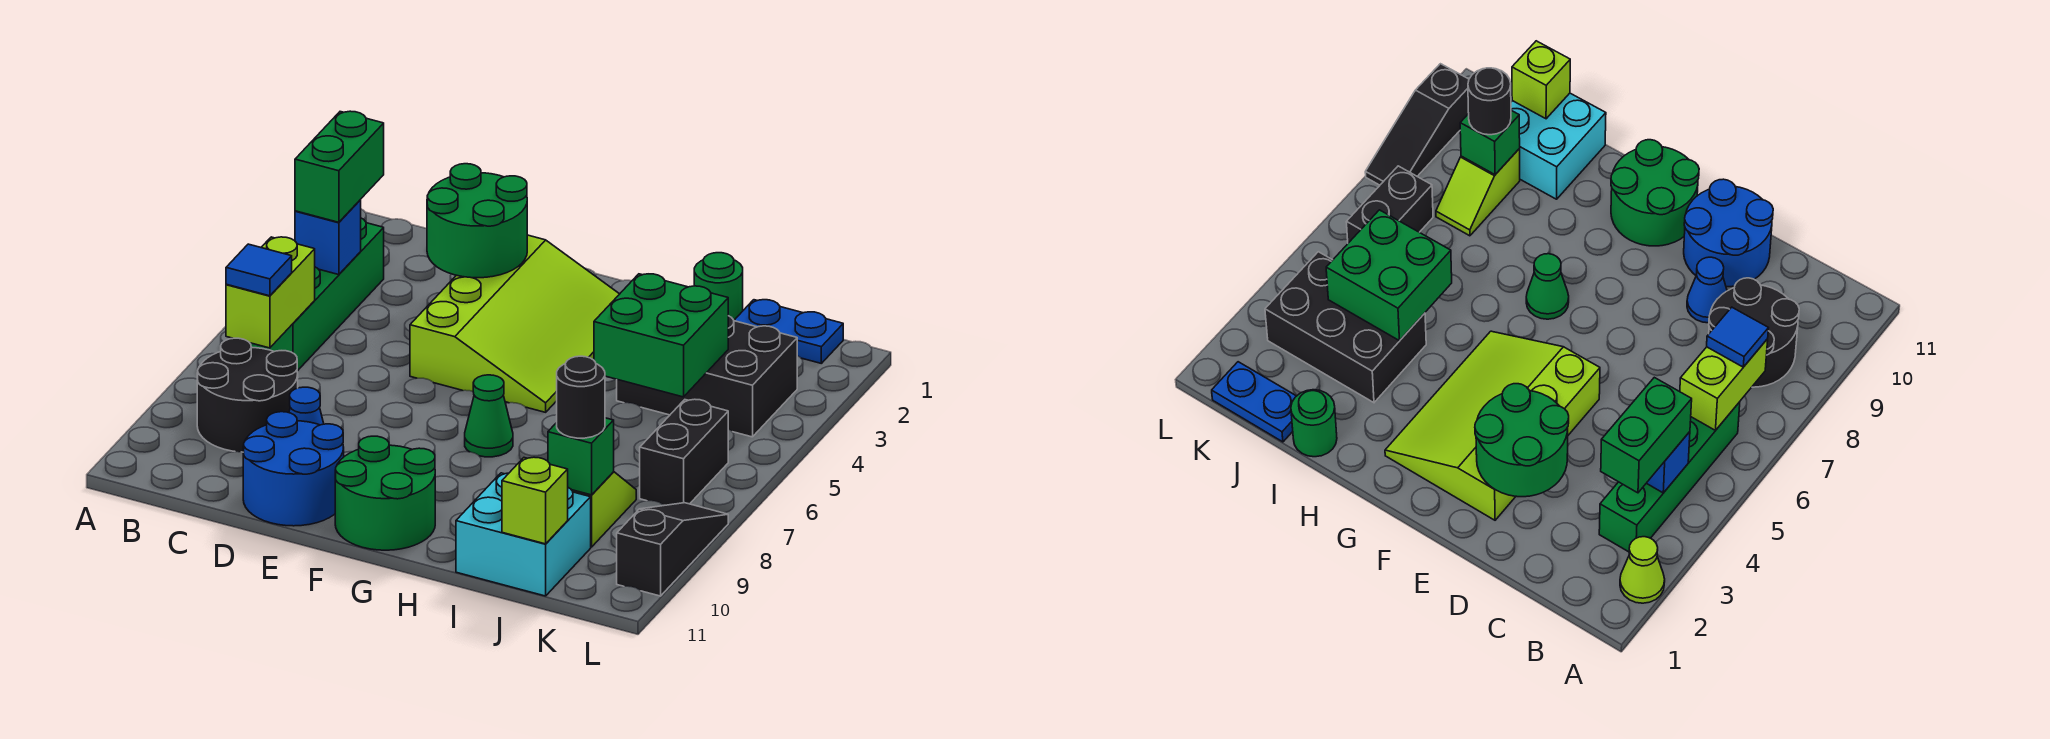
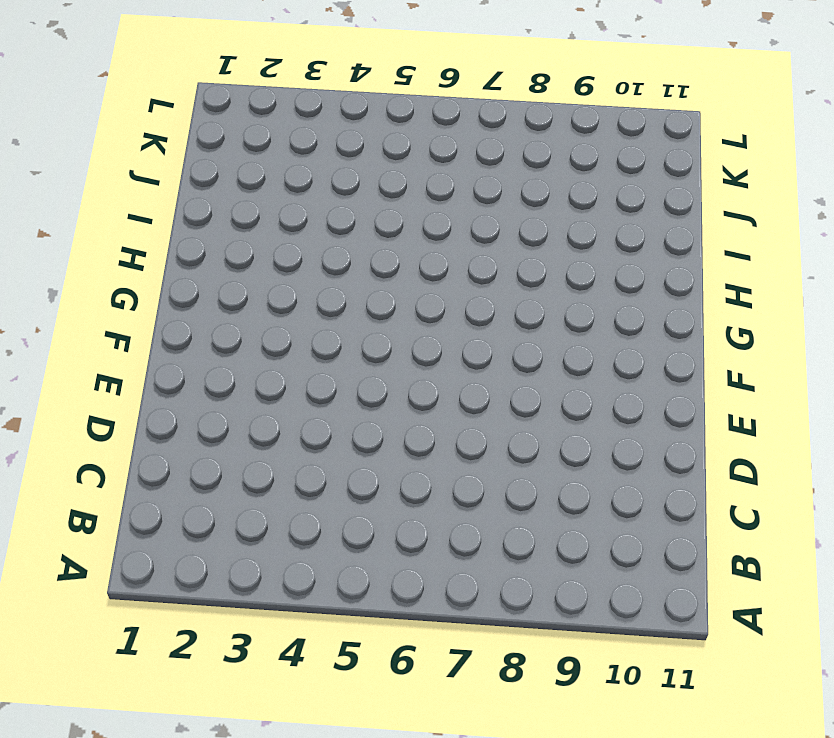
none -> lime cone A2 level 1
none -> green brick B3:B6 level 1
none -> black round brick B8:C9 level 1

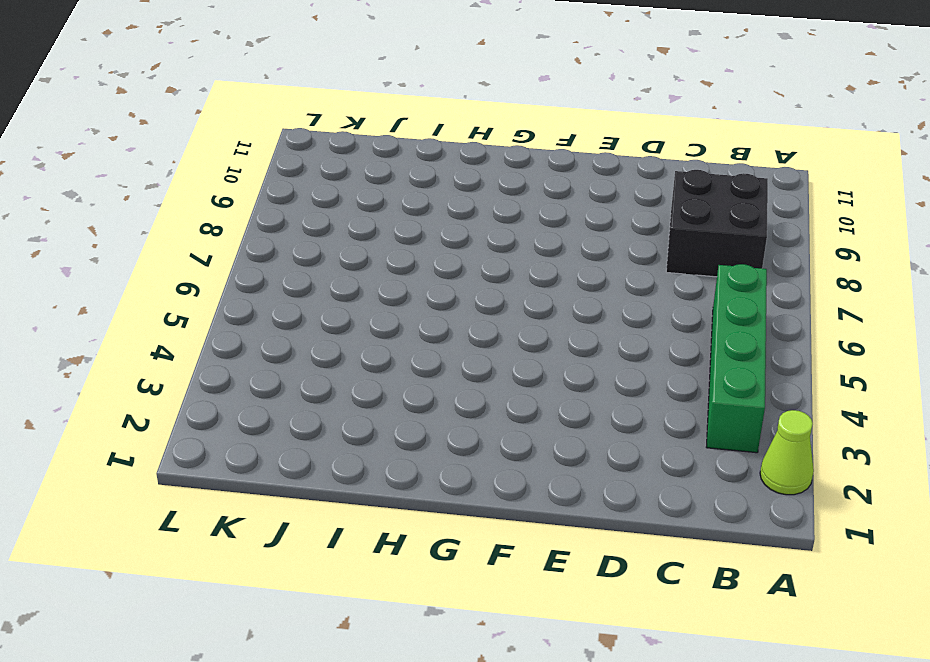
black brick B8:C9 level 1 -> black round brick B8:C9 level 1
none -> blue cone D9 level 1
none -> blue round brick D10:E11 level 1
none -> lime slope E2:G5 level 1 top E

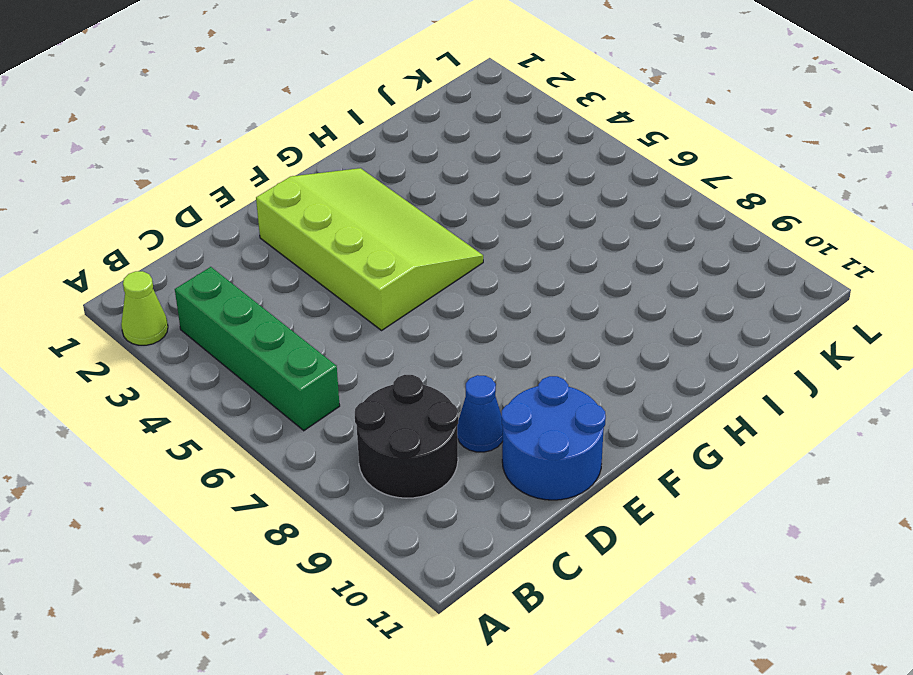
none -> green round brick F10:G11 level 1
none -> green cone G7 level 1
none -> green round brick I1 level 1

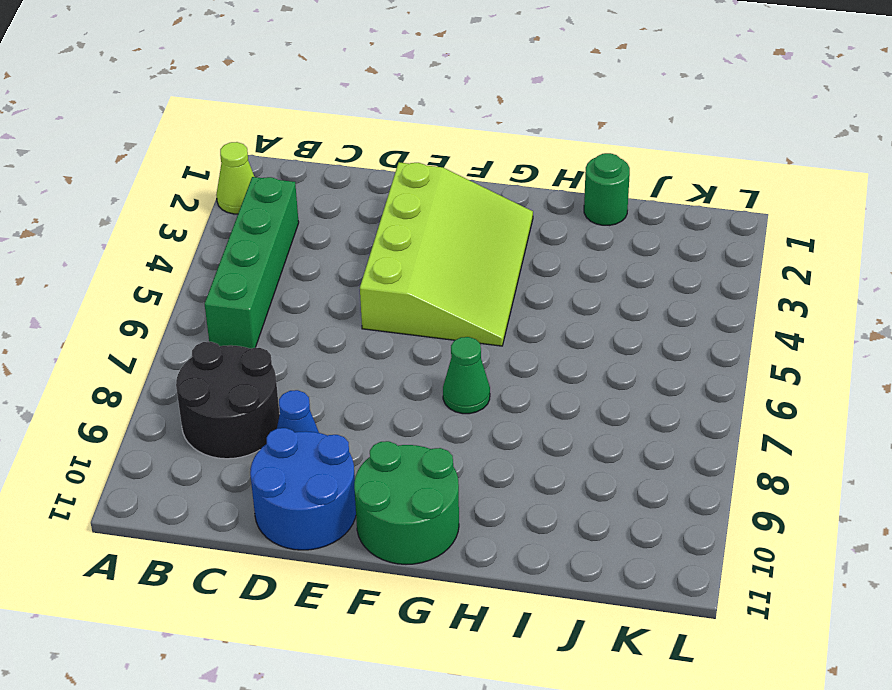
none -> black brick I3:K4 level 1
none -> cyan brick I10:J11 level 1
none -> blue plate J1:K1 level 1

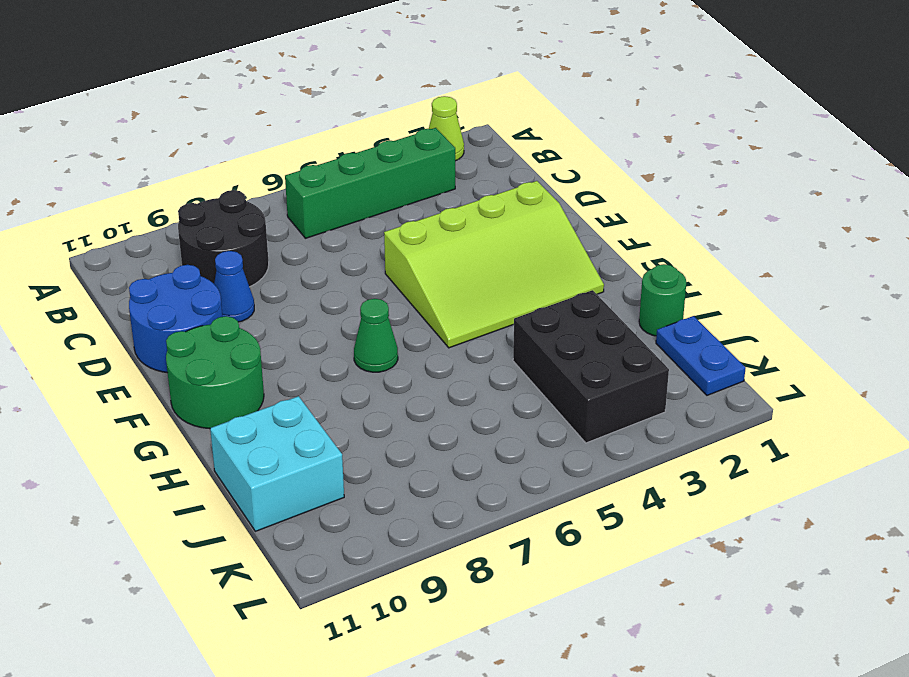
none -> lime slope J8:J9 level 1 top 9
none -> black brick K6:K7 level 1
none -> black slope L8:L10 level 1 top 10

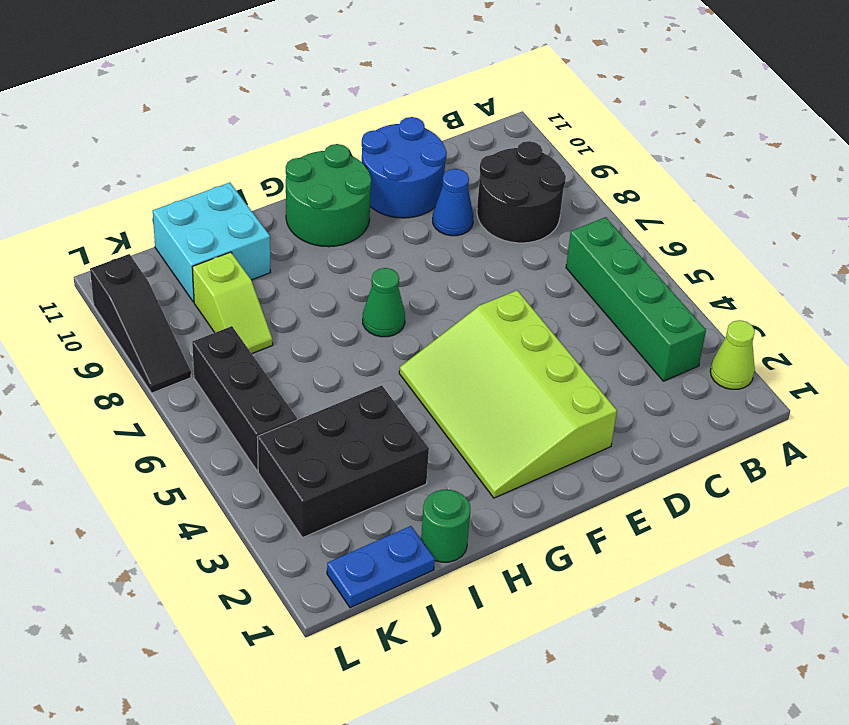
black brick K5:K7 level 1 -> black brick K6:K7 level 1
none -> blue brick B4 level 2
none -> lime brick B6:B7 level 2
none -> green round brick D2:E3 level 2

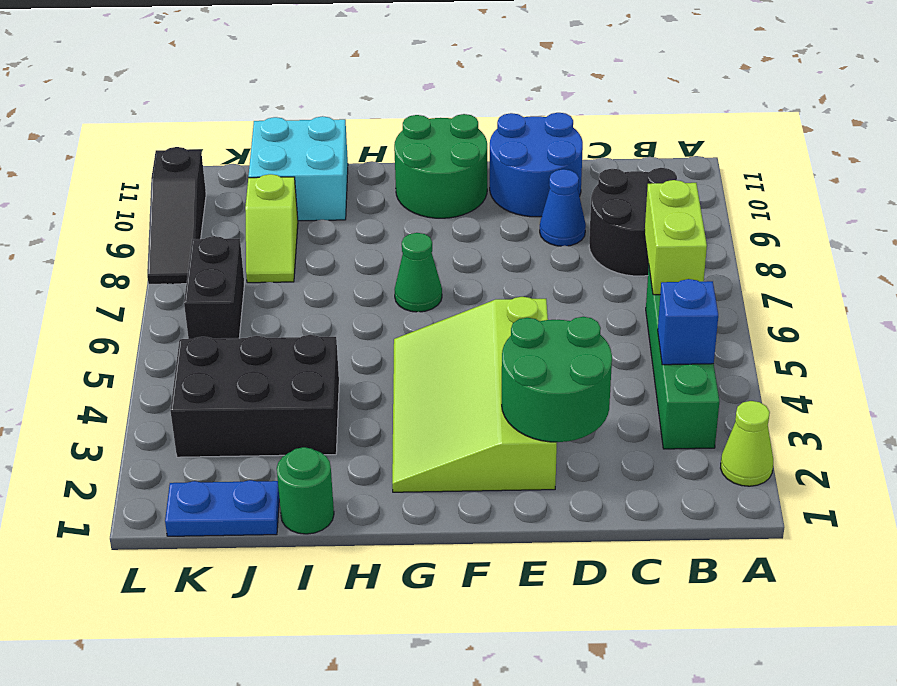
none -> green brick I4:J5 level 2
none -> green brick J9 level 2
none -> lime brick J11 level 2

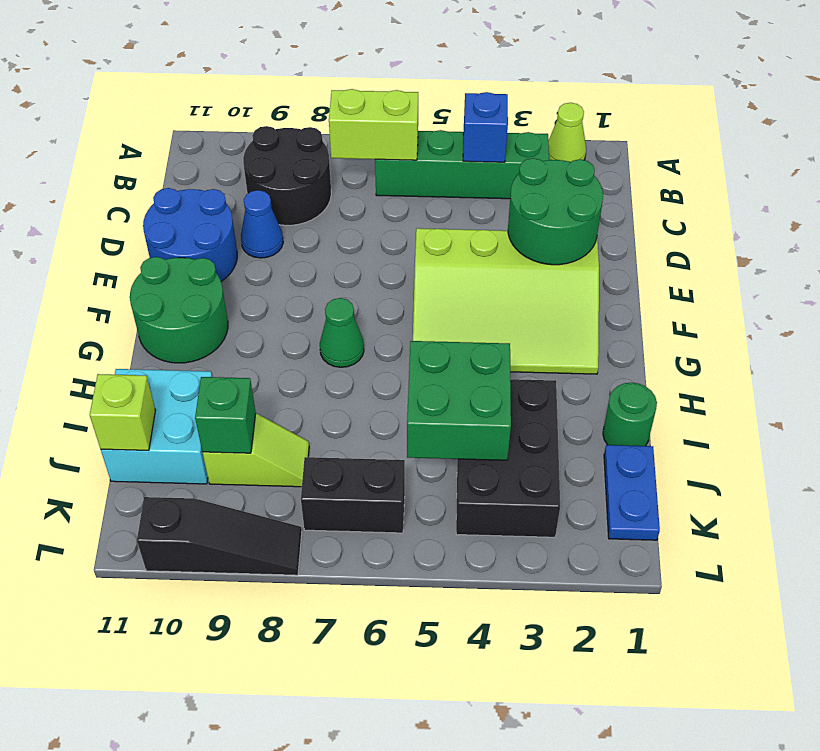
none -> green brick B3:B4 level 3
none -> blue tile B7 level 3
none -> black round brick J9 level 3

